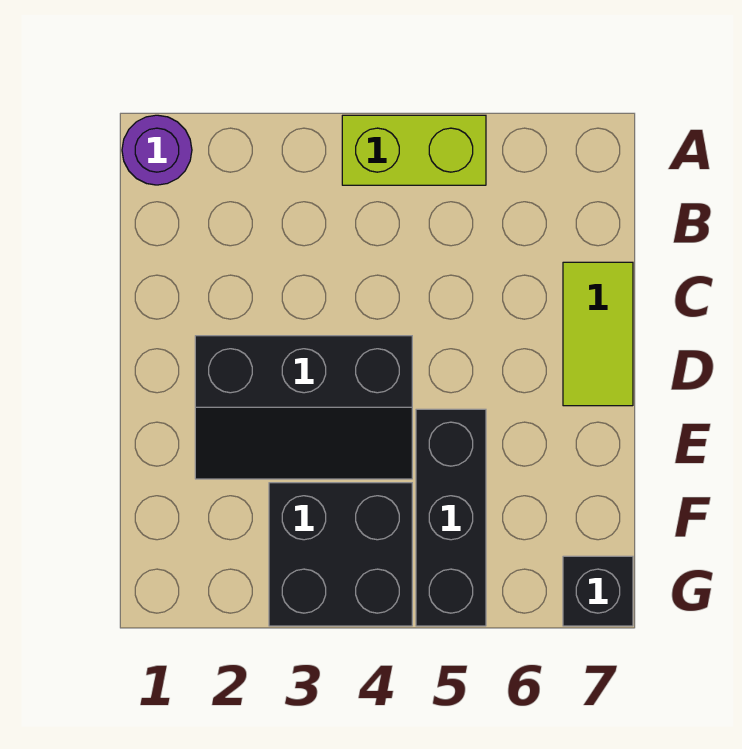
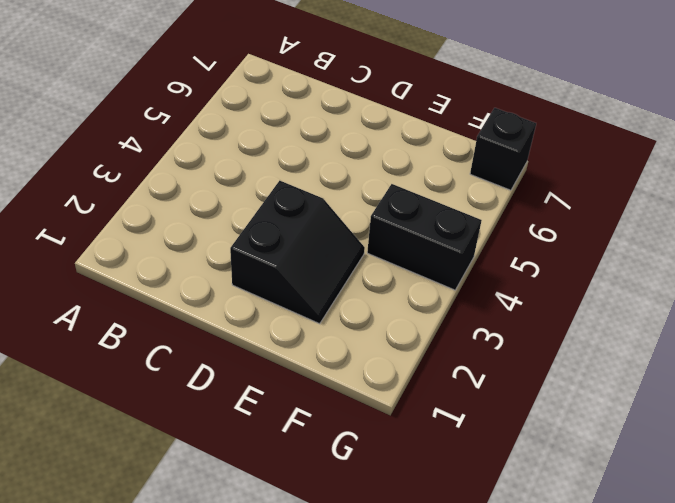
black slope D2:E3 level 1 top D -> black slope D2:E4 level 1 top D
black brick F4:G4 level 1 -> black brick F3:G4 level 1
none -> purple round brick A1 level 1
none -> lime brick A4:A5 level 1

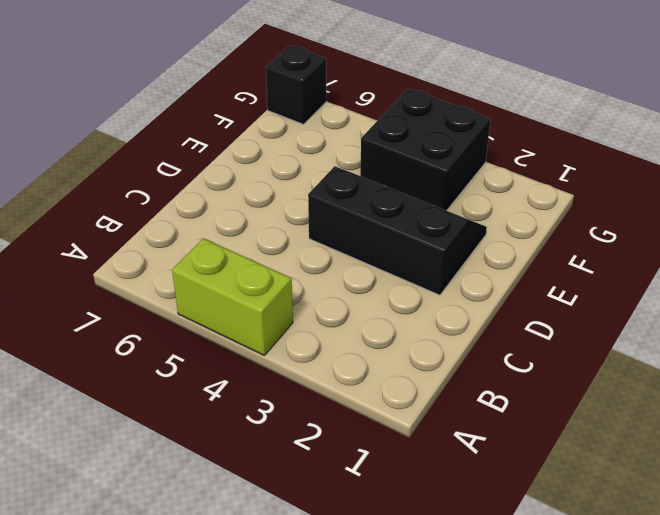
none -> purple round brick A1 level 1
none -> lime tile C7:D7 level 1

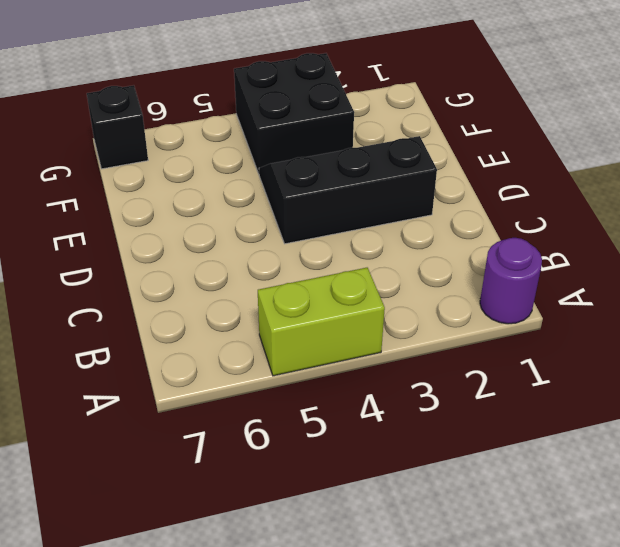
none -> lime tile C7:D7 level 1
none -> black brick E5:G5 level 1

